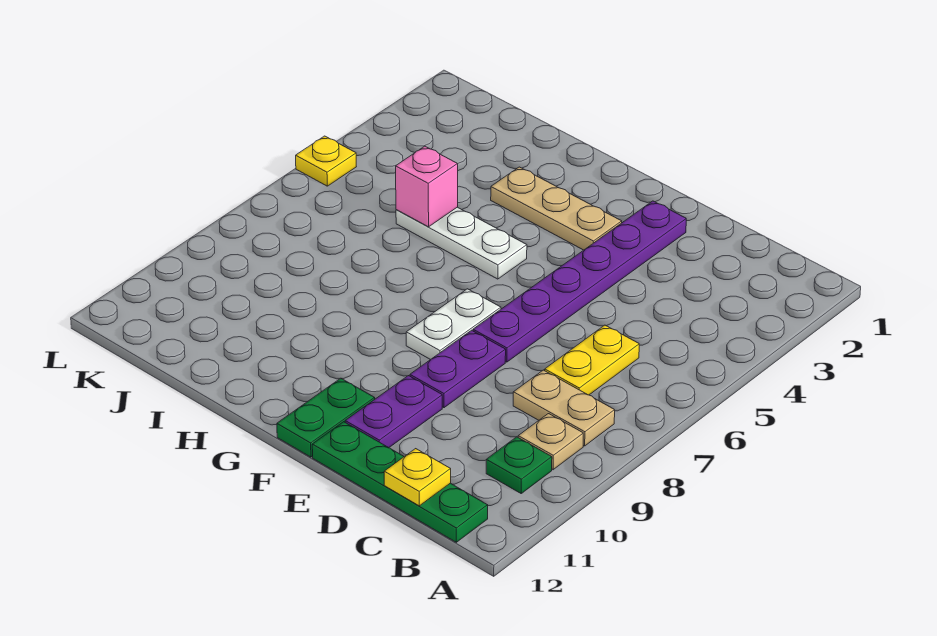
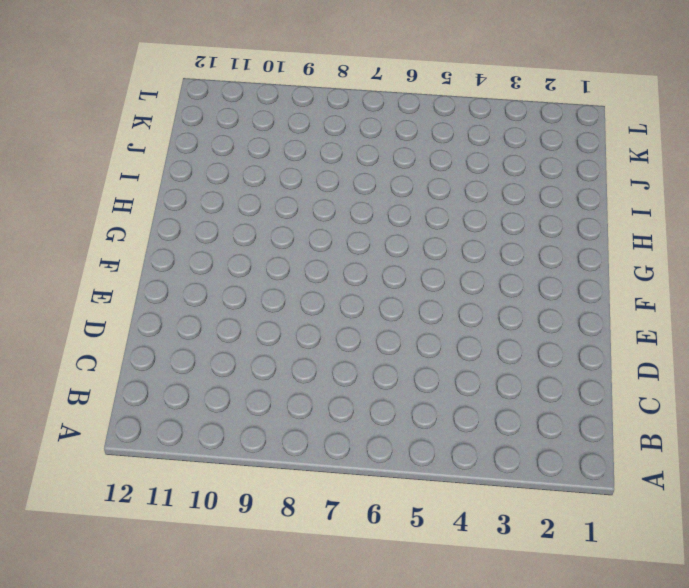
none -> tan plate B8:C8 level 1
none -> tan plate B9 level 1
none -> green plate B10 level 1

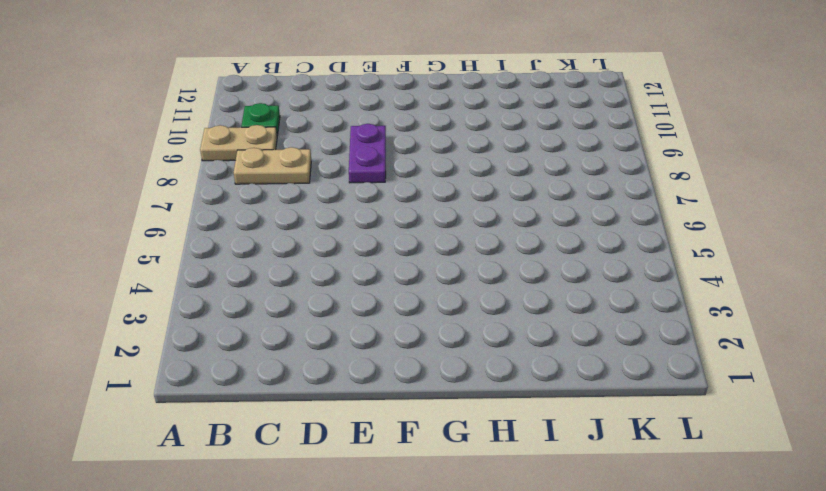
tan plate A9:B9 level 1 -> tan plate B9 level 1
none -> green plate B12:E12 level 1
none -> yellow plate C6:C7 level 1
none -> purple plate E2:E7 level 1

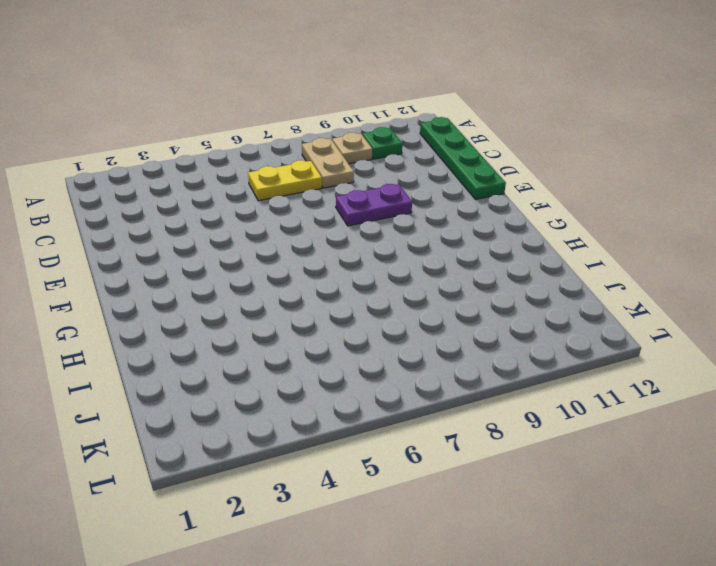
none -> purple plate E2:E7 level 1
none -> purple plate E10:E11 level 1
none -> tan plate F3:H3 level 1

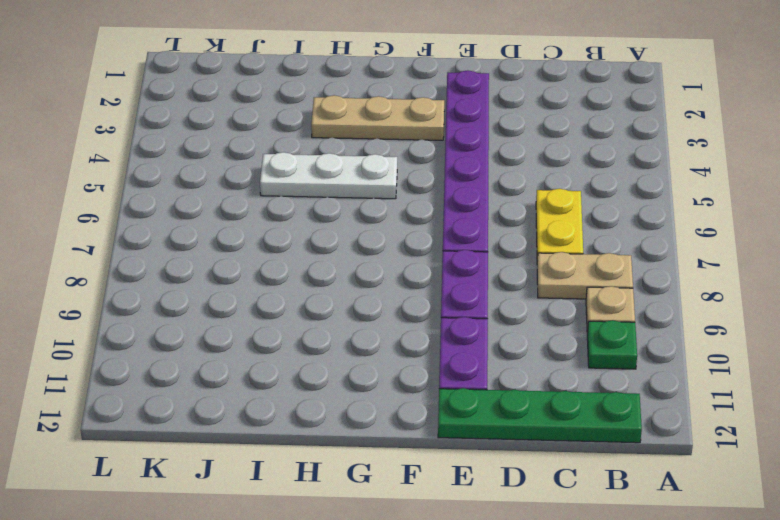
none -> white plate F7:F8 level 1
none -> green plate F11:F12 level 1
none -> yellow plate L5 level 1

